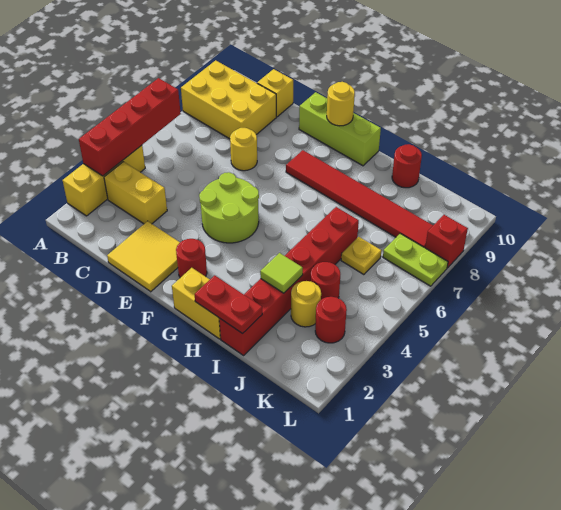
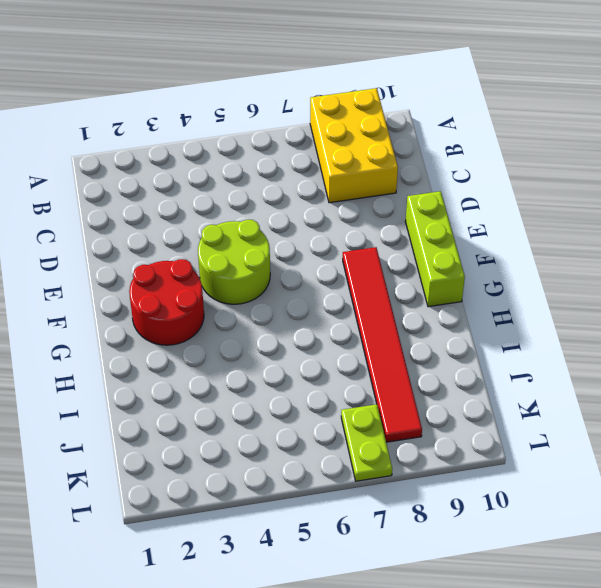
red round brick F2:G3 level 1 -> red round brick F2 level 1
none -> yellow brick A2:A4 level 1
none -> yellow brick B3:C3 level 1
none -> yellow brick C10 level 1

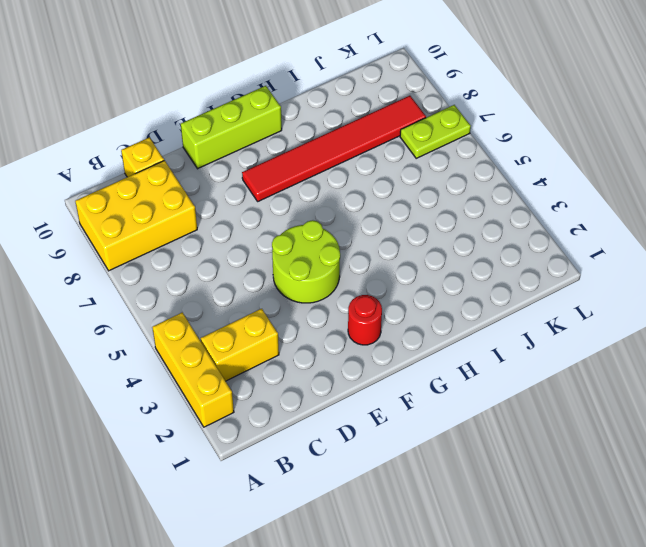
none -> yellow tile D1:E2 level 1
none -> yellow round brick D7 level 1
none -> yellow brick G1:H1 level 1

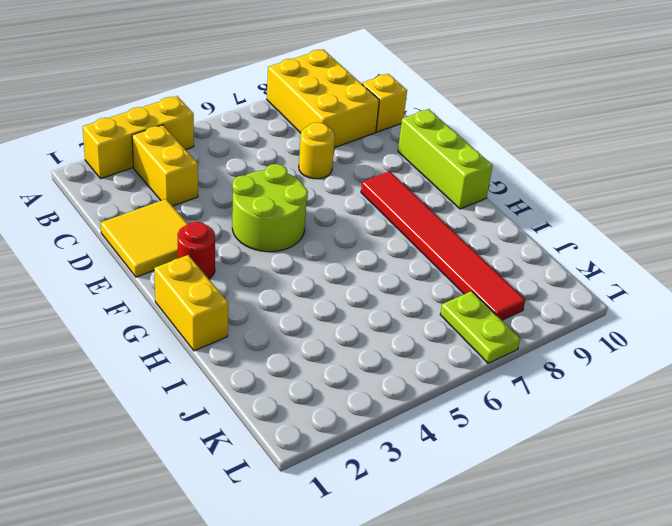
none -> red brick I1:I6 level 1
none -> red round brick I10 level 1
none -> yellow round brick J3 level 1

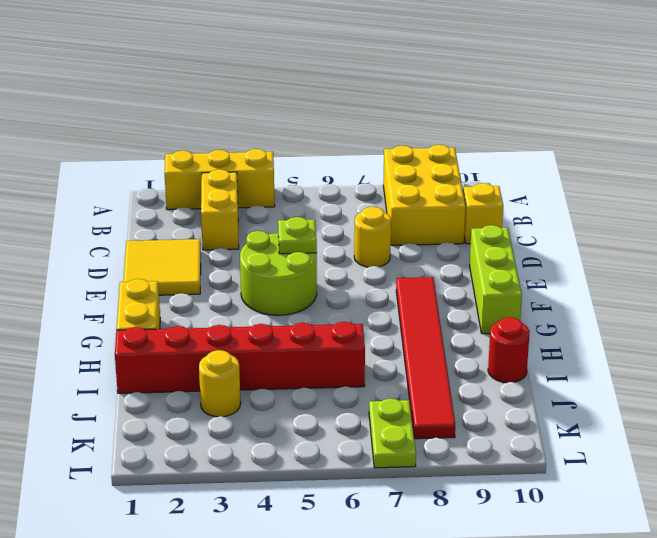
lime plate E5 level 2 -> none
none -> red round brick F2 level 1
none -> red round brick J4 level 1
none -> yellow plate J6 level 1

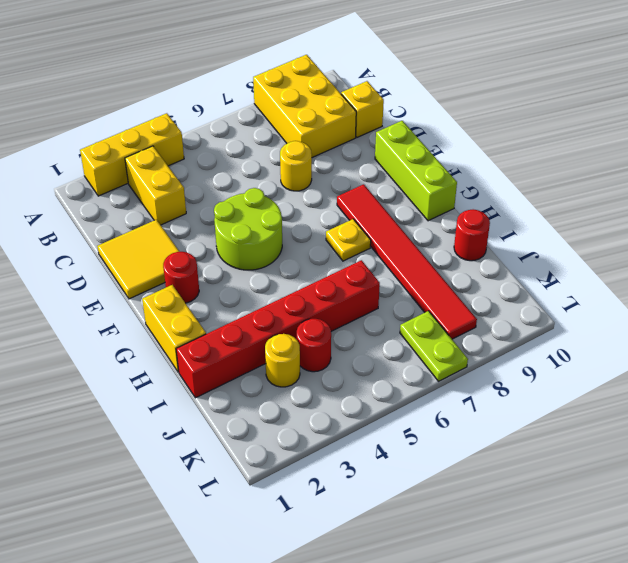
yellow plate G7 level 1 -> yellow plate J6 level 1
none -> red round brick K3 level 1
none -> red brick L8 level 1
none -> red brick A3:A6 level 2

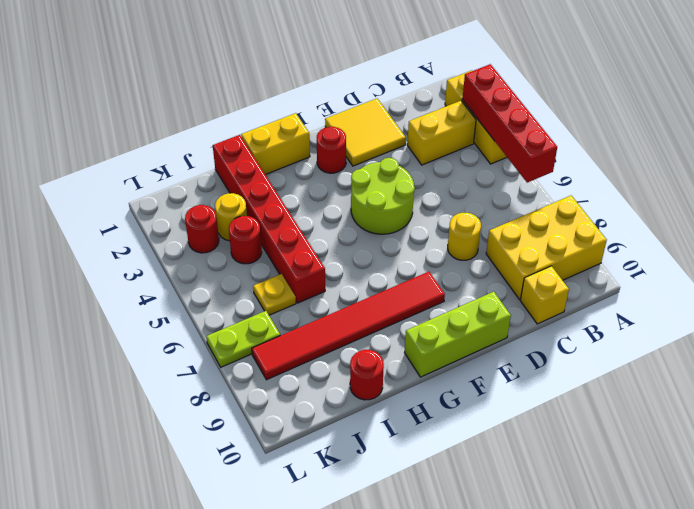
none -> red brick L8 level 1
none -> yellow round brick F10 level 2
none -> red plate H1:I1 level 2

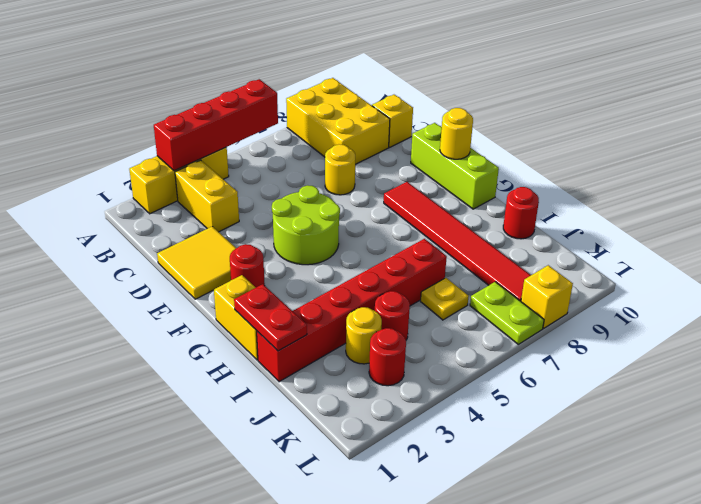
yellow brick L8 level 1 -> red brick L8 level 1
none -> lime tile I3 level 2

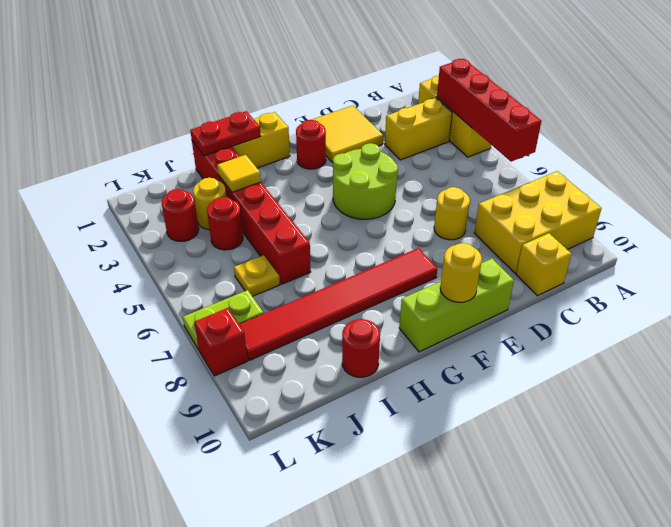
yellow tile I3 level 2 -> lime tile I3 level 2

